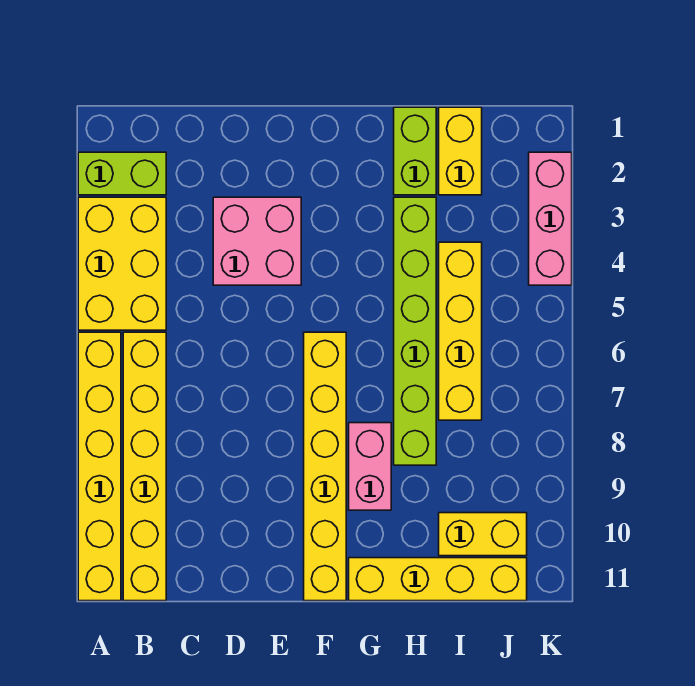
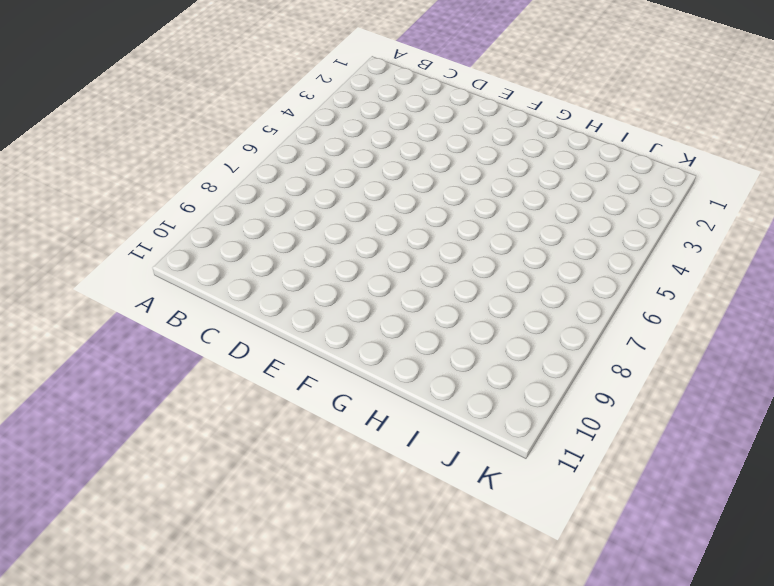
none -> lime brick A2:B2 level 1
none -> yellow brick A3:B5 level 1
none -> yellow brick A6:A11 level 1

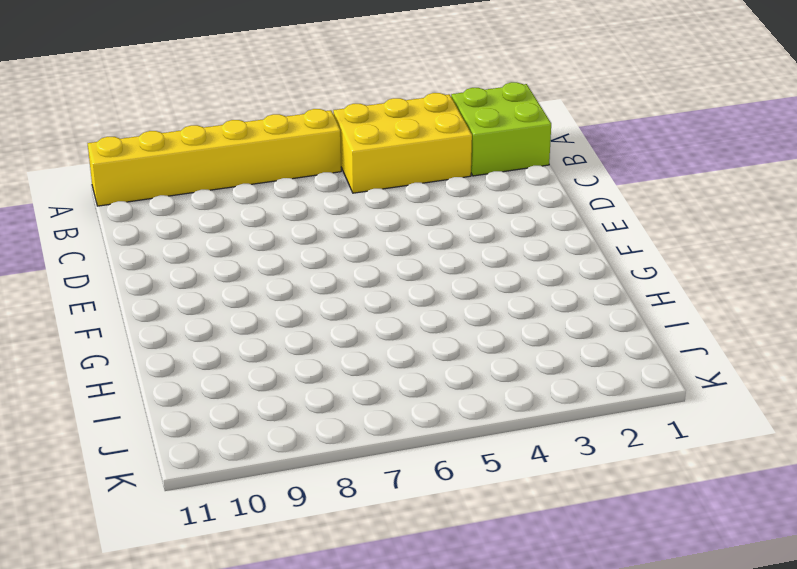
lime brick A1:B2 level 1 -> lime brick A2:B2 level 1
none -> yellow brick B6:B11 level 1
none -> pink brick D3:E4 level 1
none -> yellow brick F6:F11 level 1

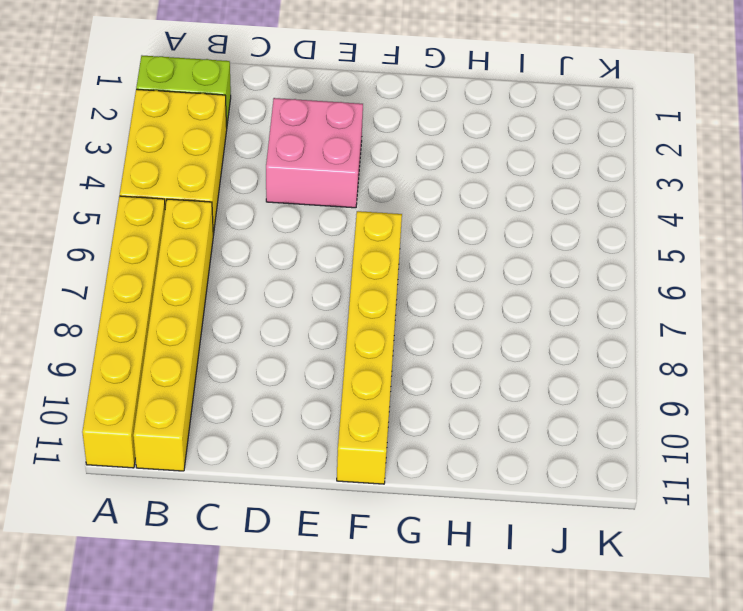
none -> pink brick G8:G9 level 1
none -> yellow brick G11:J11 level 1
none -> lime brick H1:H2 level 1

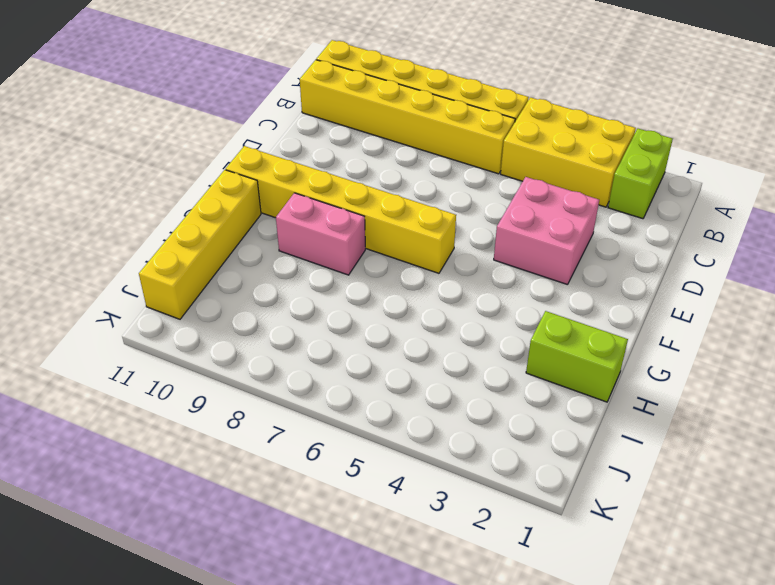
none -> lime brick H3:H8 level 1
none -> yellow brick I1:I2 level 1
none -> yellow brick I4:I7 level 1

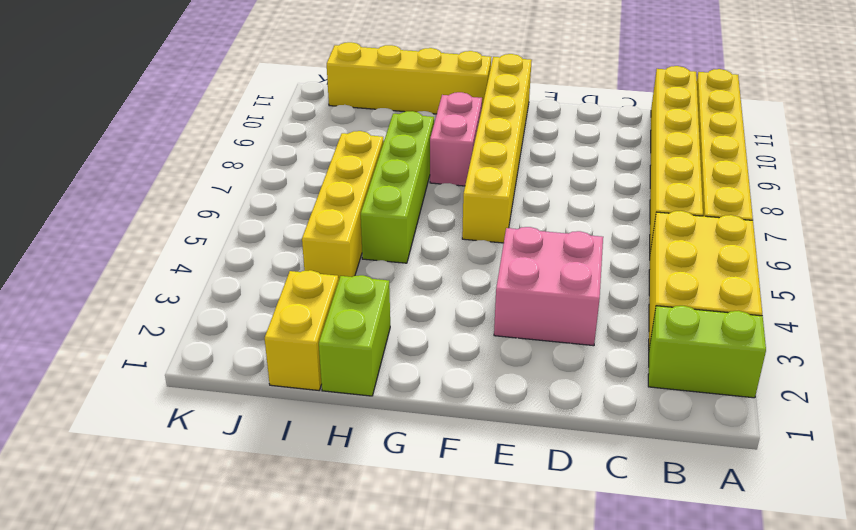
lime brick H5:H8 level 1 -> lime brick H3:H8 level 1
none -> yellow brick I10:J10 level 1
none -> pink brick K2:K4 level 1

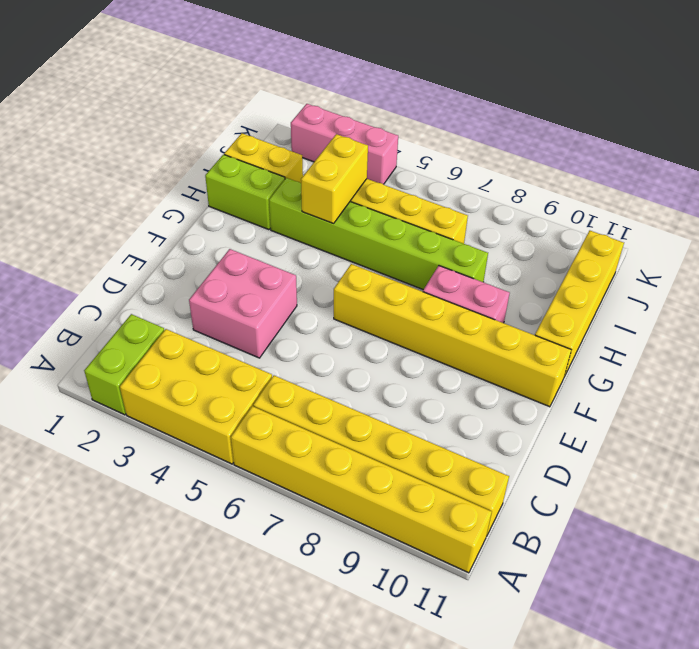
yellow brick H4:I4 level 2 -> yellow brick I10:J10 level 1

